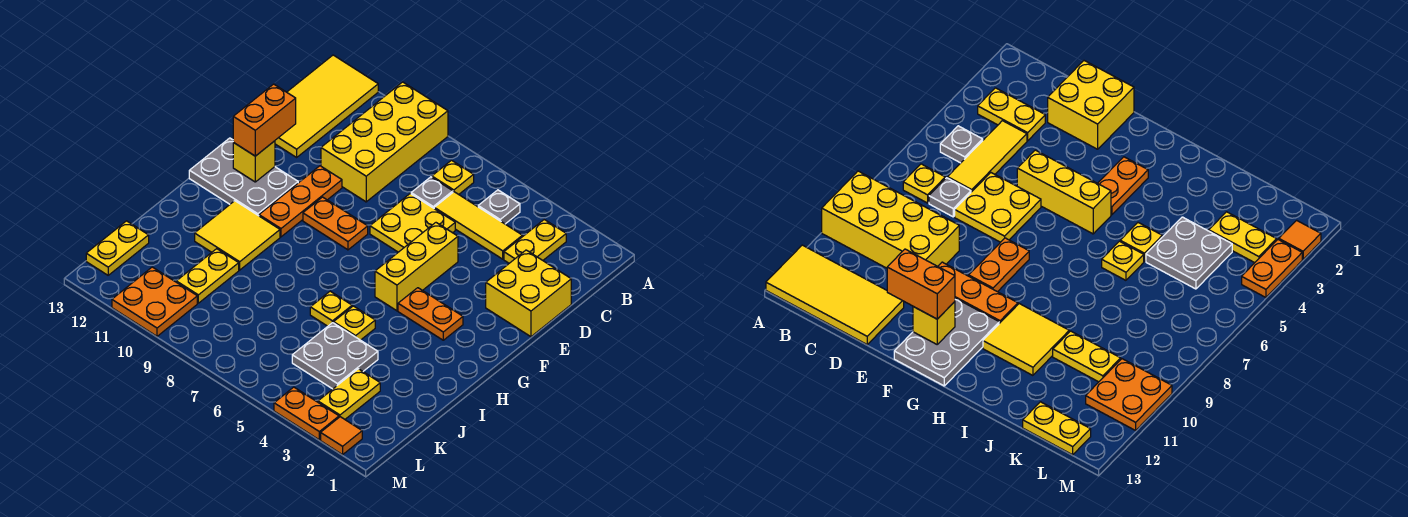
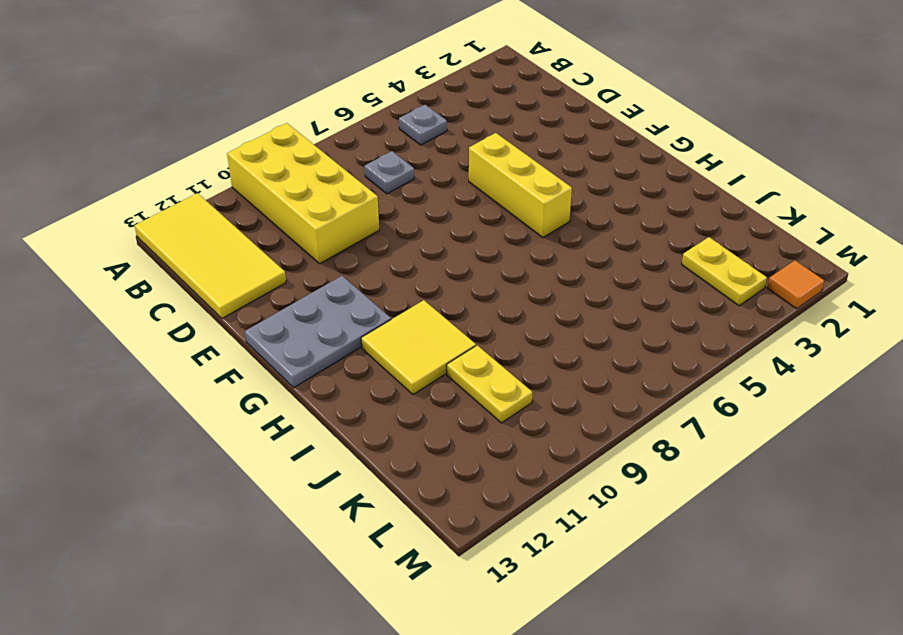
none -> yellow plate B3:C3 level 1
none -> yellow plate B7 level 1
none -> yellow tile C4:C6 level 1

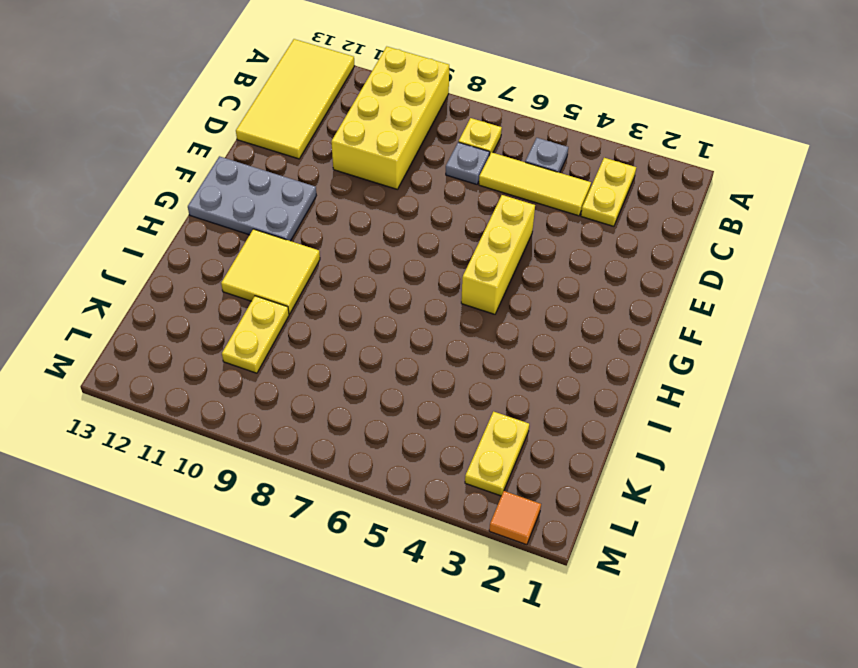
none -> yellow brick D1:E2 level 1
none -> yellow plate D6:E7 level 1
none -> orange plate E10:G10 level 1

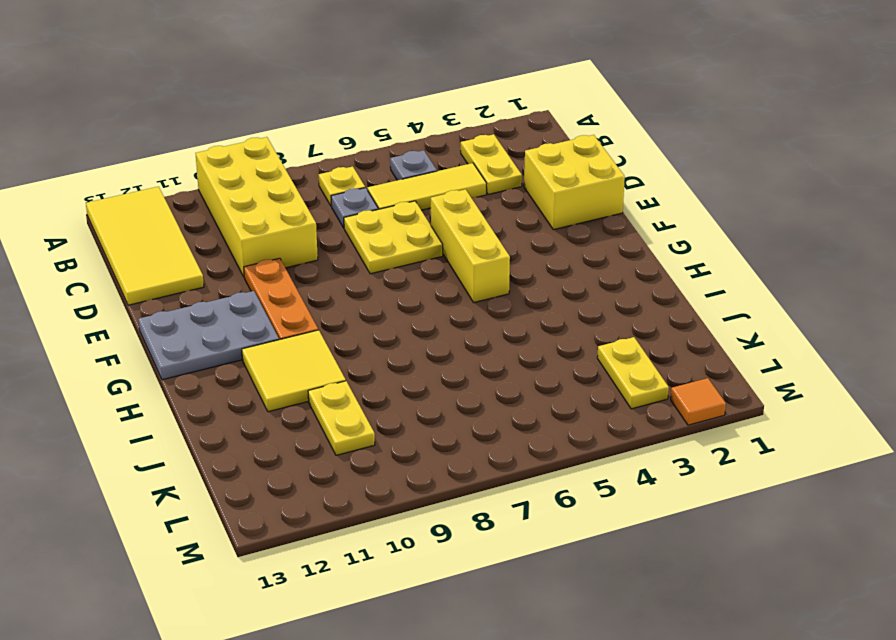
none -> orange plate F8:F9 level 1
none -> orange plate G3:G4 level 1
none -> yellow plate I5 level 1

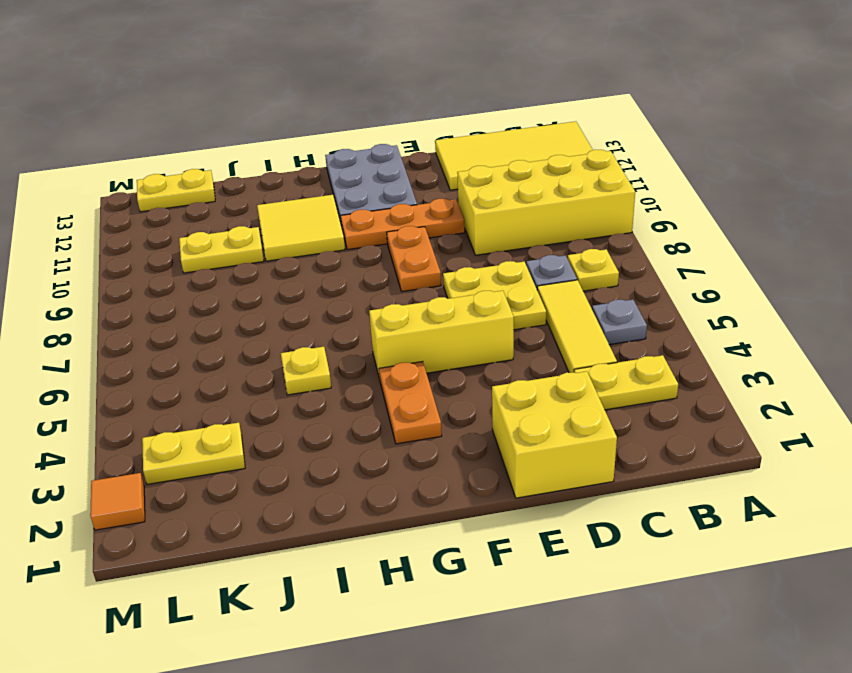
none -> yellow plate I6 level 1
none -> grey plate J4:K5 level 1
none -> orange plate L10:M11 level 1

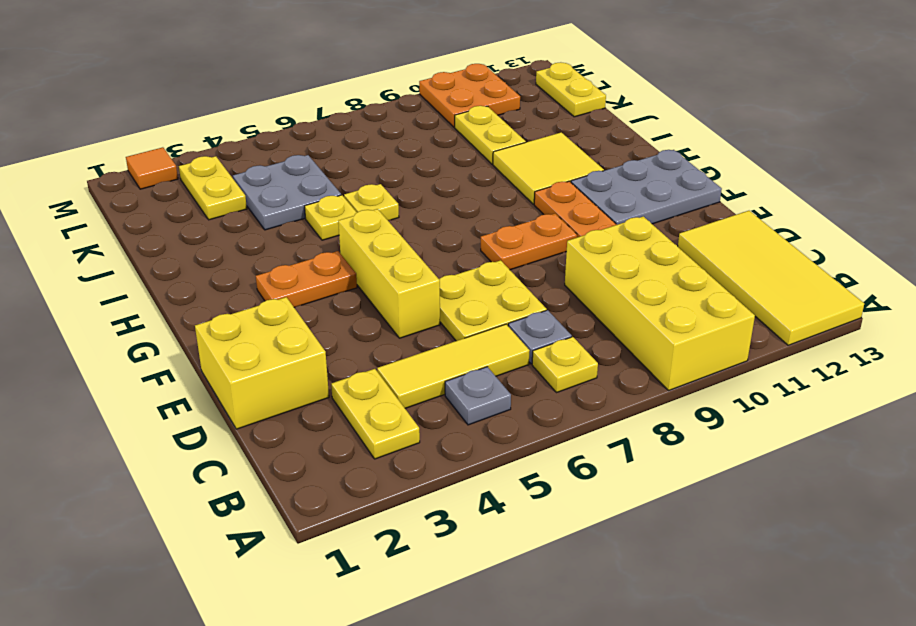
none -> orange plate M3:M4 level 1
none -> yellow brick F12 level 2
none -> orange brick E12:F12 level 3

